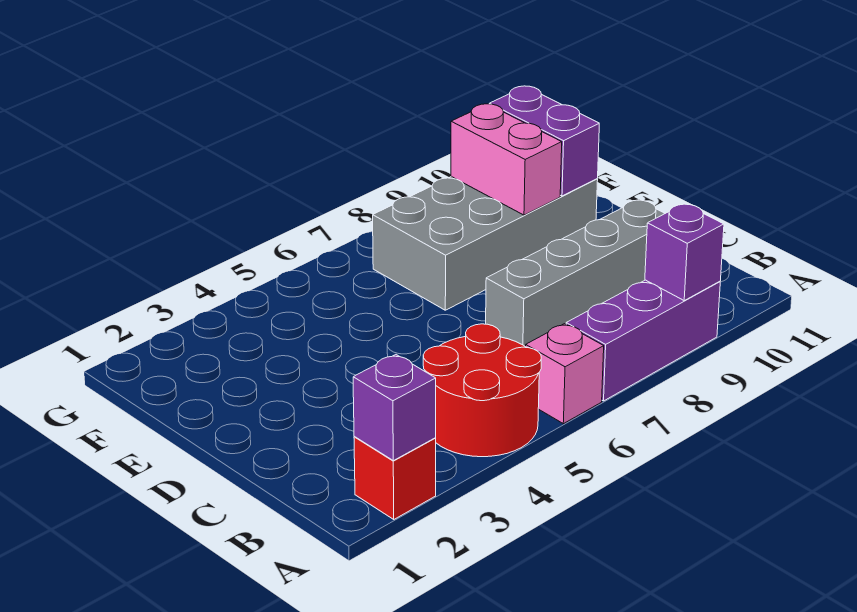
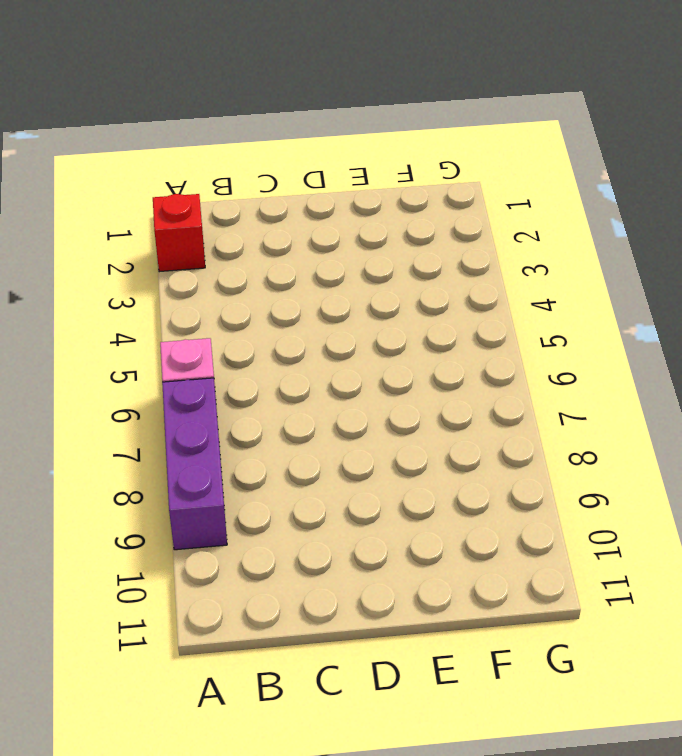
none -> red round brick A4:B5 level 1
none -> grey brick C7:C10 level 1

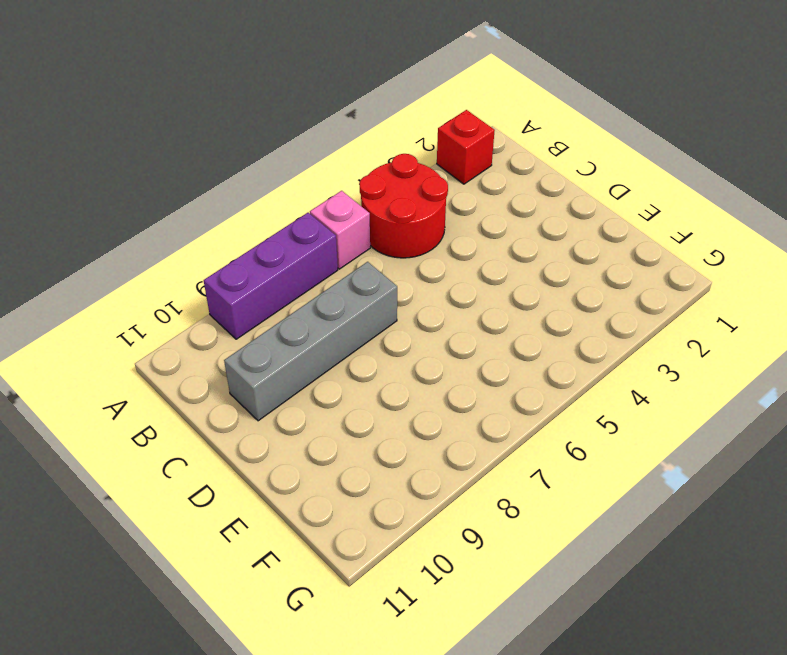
none -> grey brick E7:F10 level 1
none -> purple brick A2 level 2

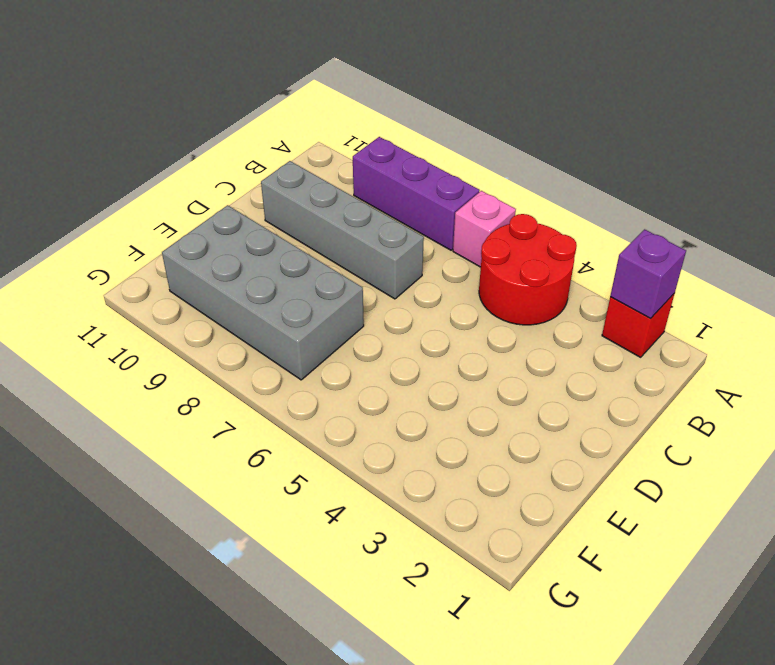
none -> purple brick A9 level 2
none -> pink brick E9:F9 level 2

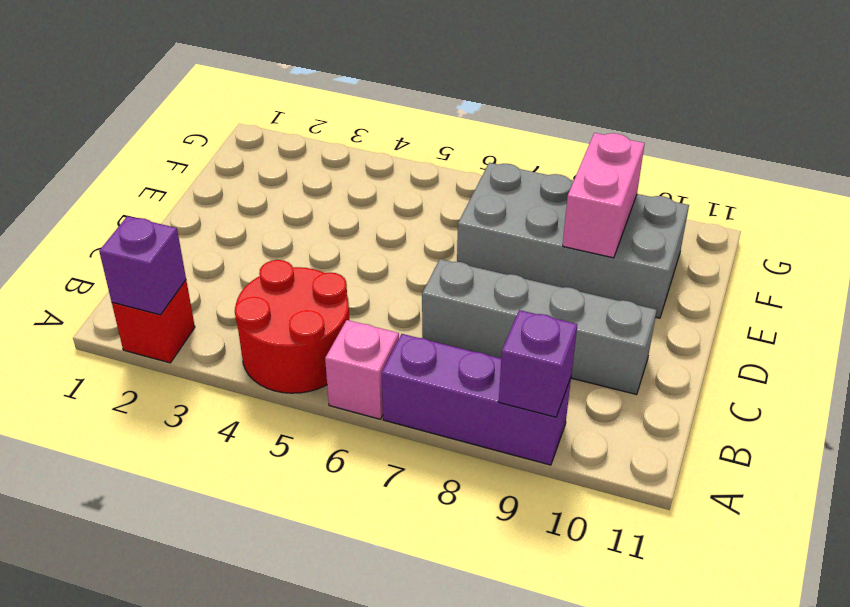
none -> purple brick E10:F10 level 2

